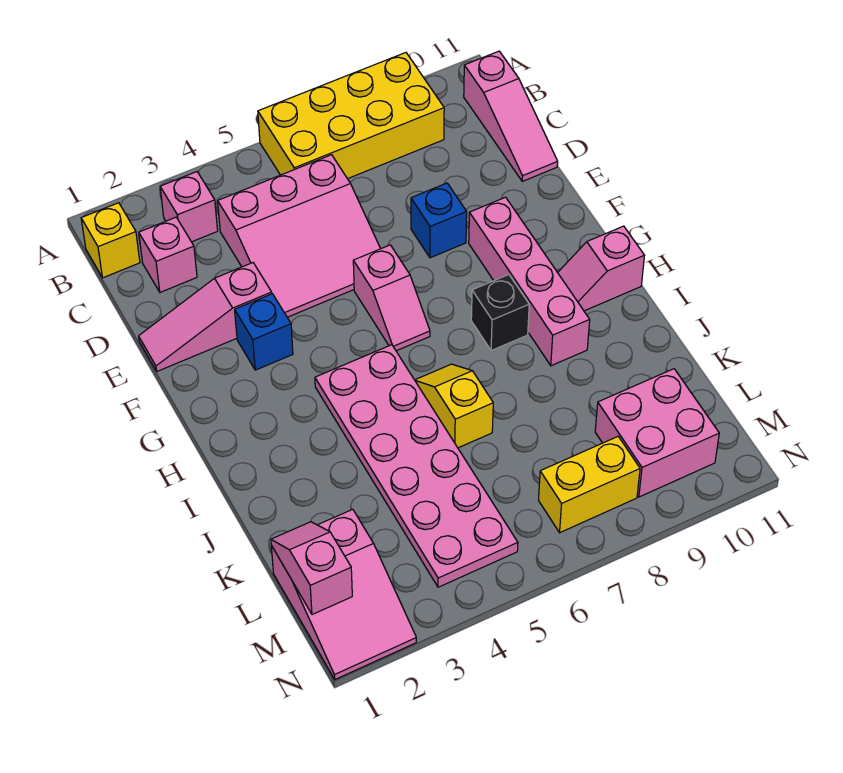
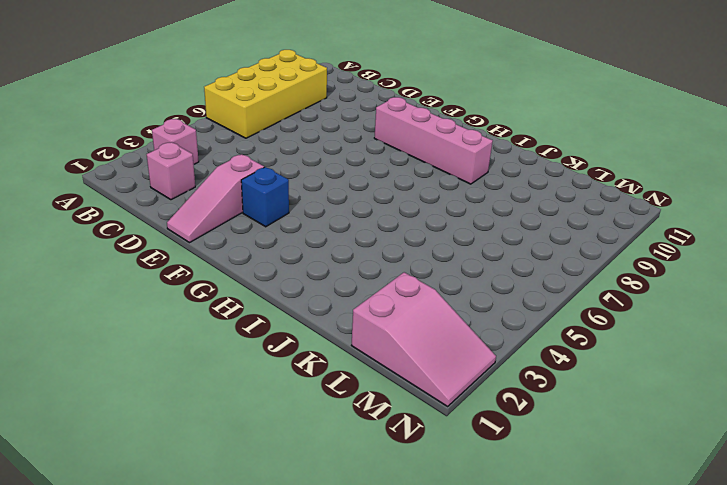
none -> yellow brick B1 level 1
none -> pink slope B11:D11 level 1 top B
none -> pink slope C4:E6 level 1 top C

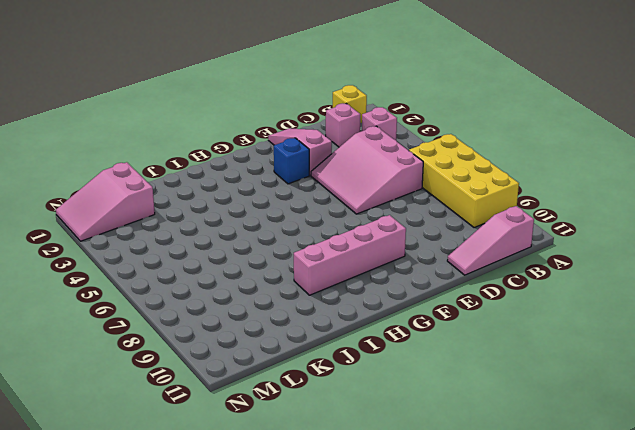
none -> blue brick E8 level 1
none -> pink slope F6:G6 level 1 top F
none -> pink plate H4:M5 level 1

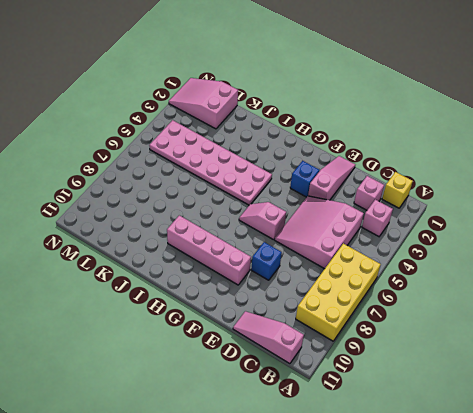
none -> black brick H8 level 1
none -> pink slope H10:H11 level 1 top 11
none -> yellow slope I6:J6 level 1 top J

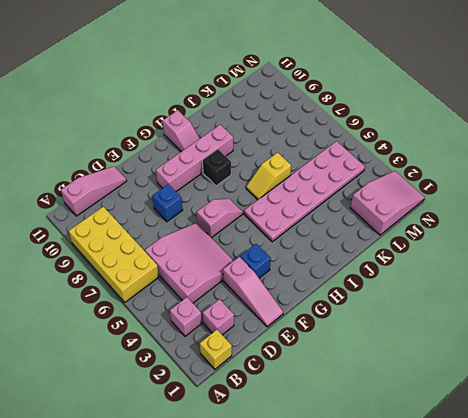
none -> pink brick L9:M10 level 1
none -> yellow brick M7:M8 level 1
none -> pink slope L1:M1 level 2 top M

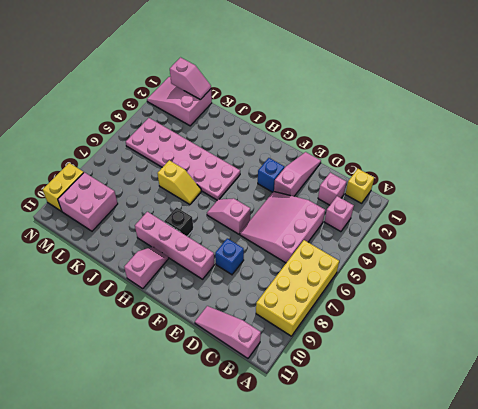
yellow brick N9:N10 level 1 -> yellow brick M7:M8 level 1

